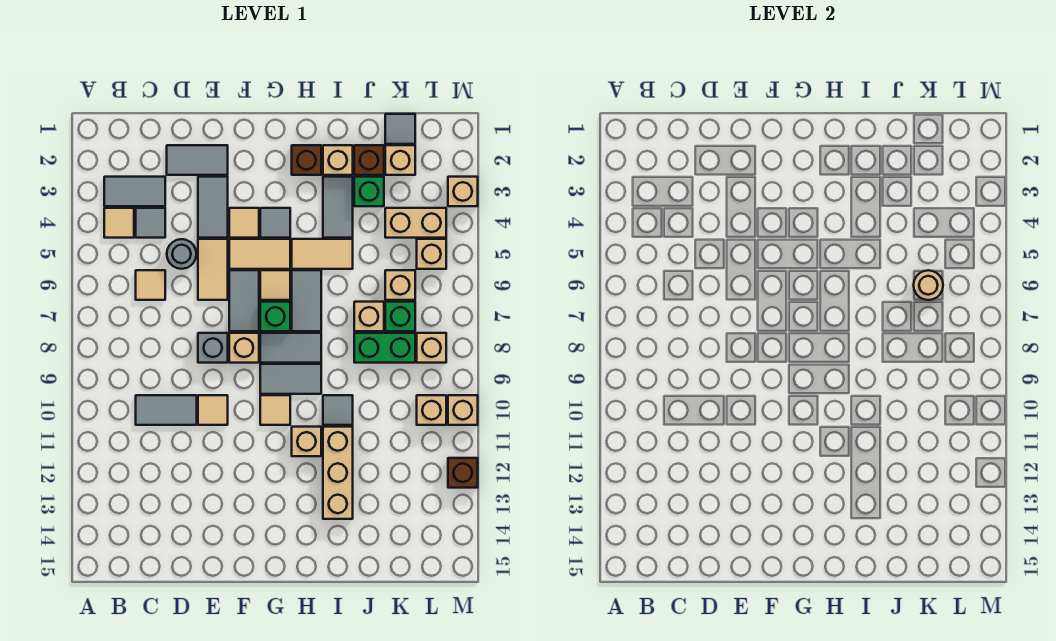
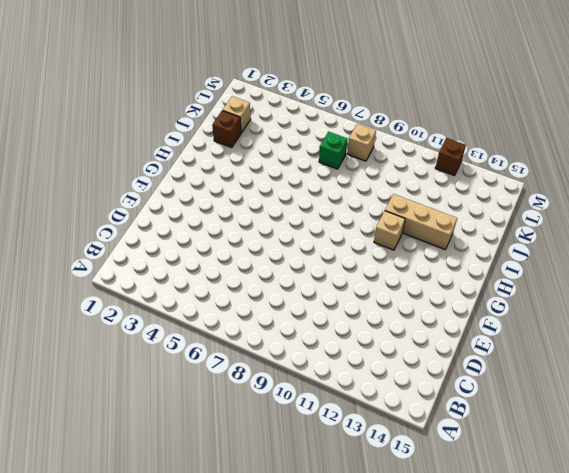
none -> grey tile B3:C3 level 1
none -> tan tile B4 level 1
none -> grey tile C4 level 1
none -> tan tile C6 level 1

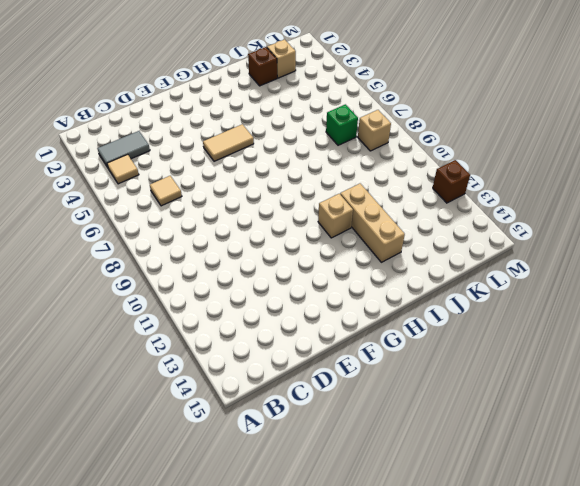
none -> grey tile C4 level 1
none -> grey tile C10:D10 level 1
none -> grey tile D2:E2 level 1
none -> grey round brick D5 level 1

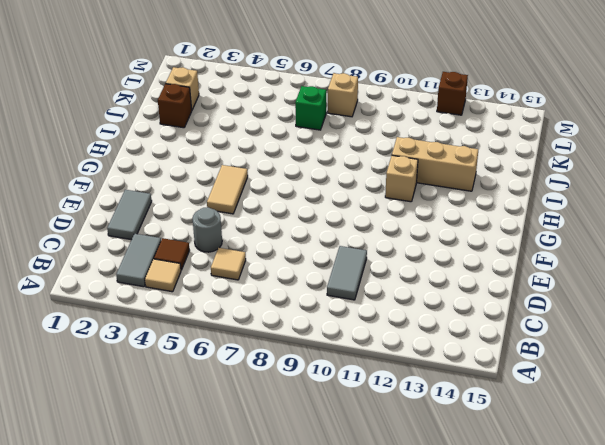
brown tile C4 level 1 -> grey tile C4 level 1
none -> grey tile E3:E4 level 1
none -> tan tile E5:E6 level 1
none -> grey brick E8 level 1
none -> tan tile E10 level 1

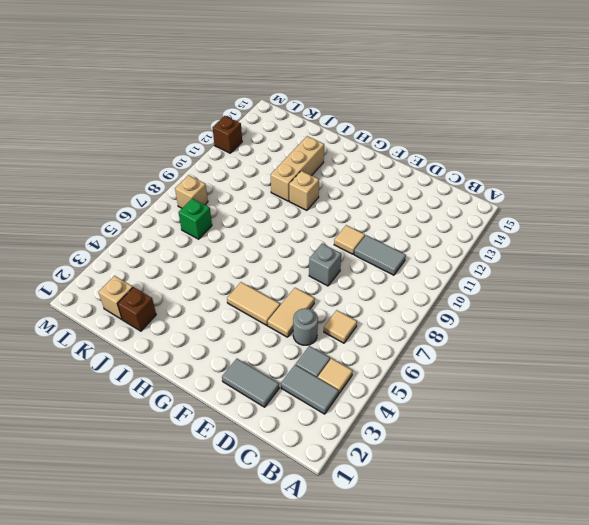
none -> grey tile E3:E4 level 1
none -> tan tile F4 level 1
none -> grey tile F6:F7 level 1
none -> tan brick F8 level 1

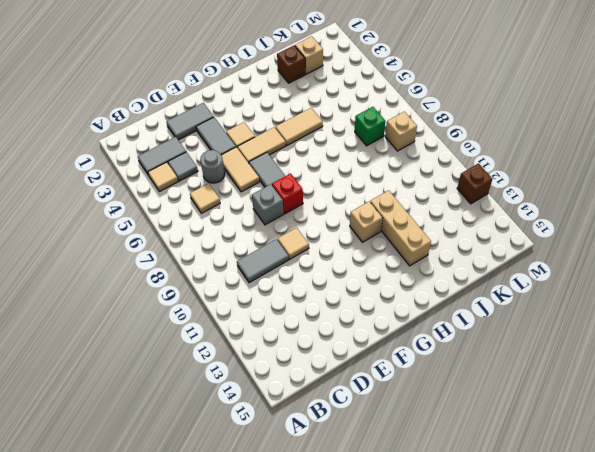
red brick F8 level 1 -> tan brick F8 level 1
none -> grey tile G4 level 1
none -> tan tile G6 level 1
none -> green brick G7 level 1
none -> grey tile G8:H8 level 1

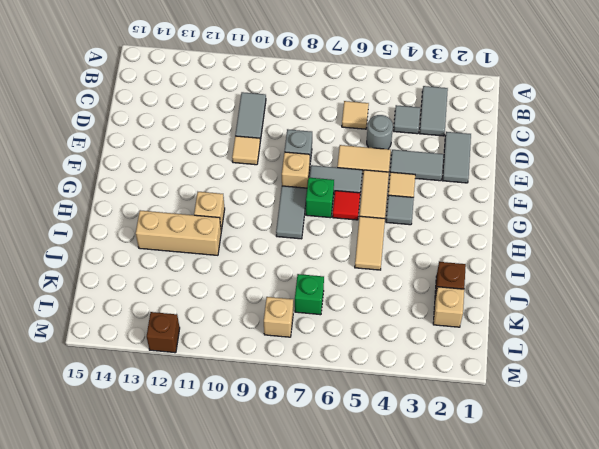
red tile G6 level 1 -> tan tile G6 level 1
none -> tan tile B4 level 1
none -> grey tile G9:H9 level 1
none -> tan tile G10 level 1
none -> brown brick H2 level 1

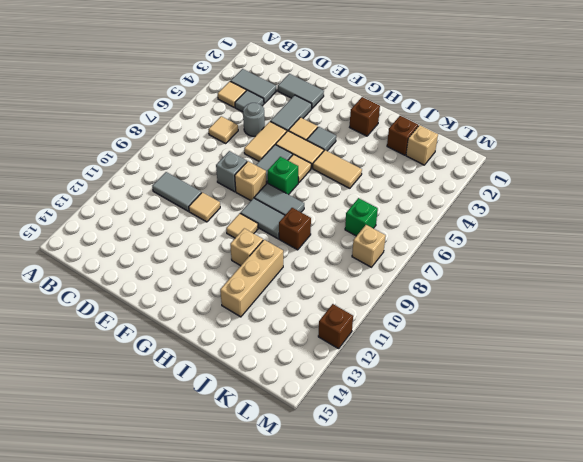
brown brick I9 level 1 -> none
none -> grey tile H6:H7 level 1
none -> tan brick I2 level 1
none -> grey tile I3:I4 level 1
none -> grey tile I10 level 1

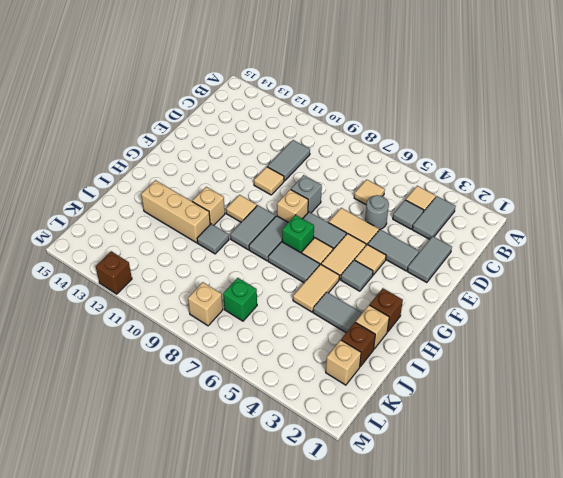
none -> green brick J3 level 1
none -> tan brick J7 level 1
none -> green brick J8:K8 level 1
none -> grey tile K1 level 1

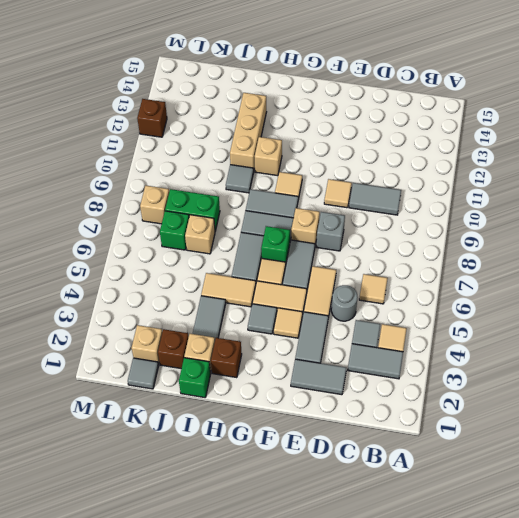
green brick I1 level 1 -> green brick J3 level 1
none -> tan brick K4:L4 level 1
none -> tan brick K6 level 1
none -> tan brick L5 level 1
none -> tan brick L10 level 1

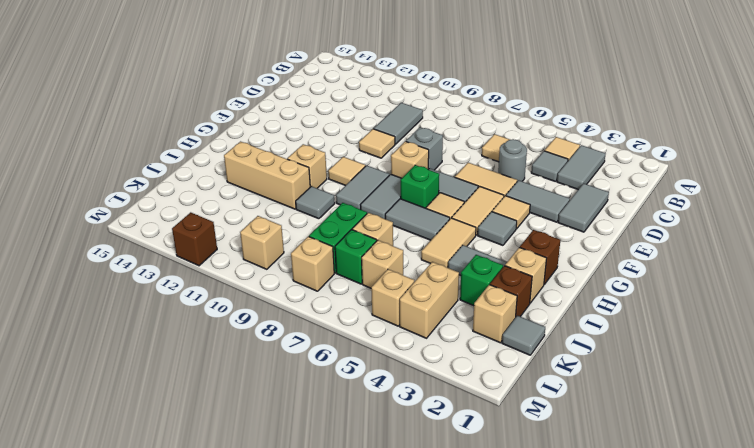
none -> tan brick M3 level 1
none -> tan brick M10 level 1
none -> tan round brick K6 level 2

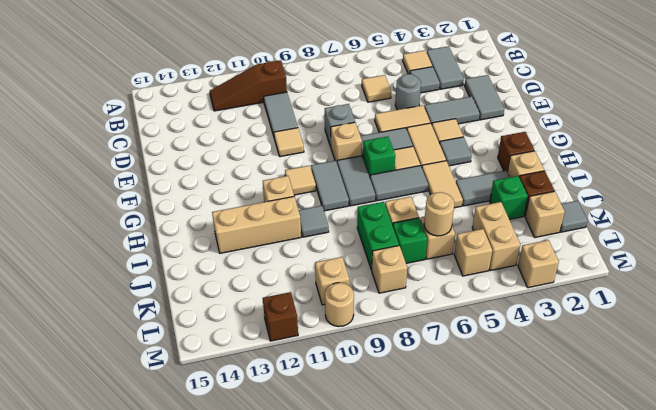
brown slope B10:B12 level 1 top 10 -> none
tan round brick M10 level 1 -> tan brick M10 level 1

